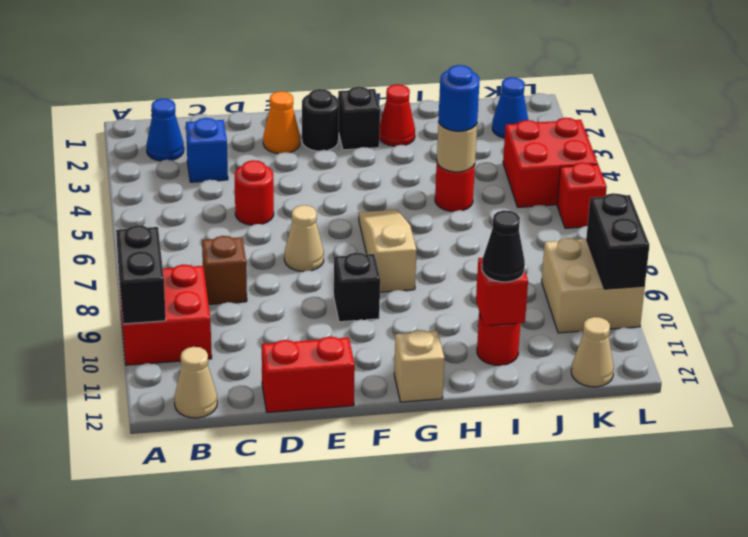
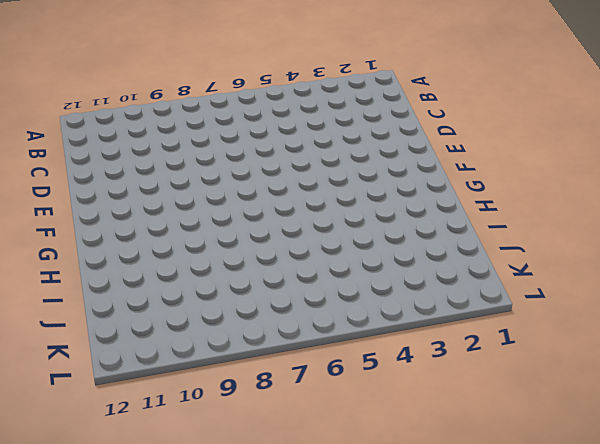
none -> red brick A9:B10 level 1
none -> blue cone B2 level 1
none -> tan cone B12 level 1

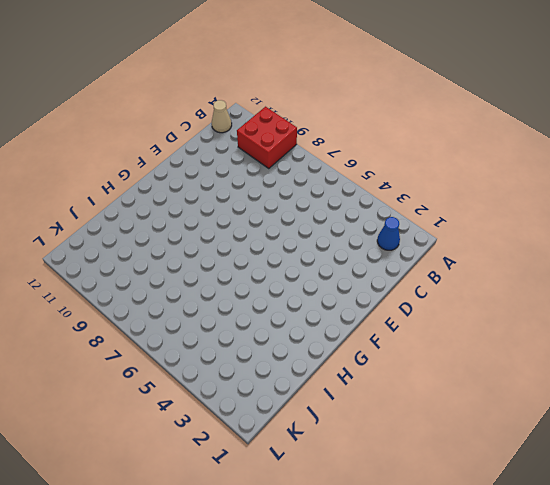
none -> blue brick C3 level 1
none -> brown brick C8 level 1
none -> red round brick D5 level 1

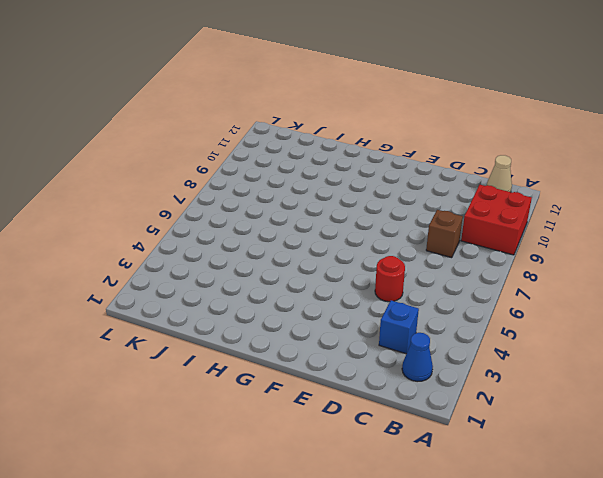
none -> red brick D12:E12 level 1
none -> orange cone E2 level 1
none -> tan cone E7 level 1

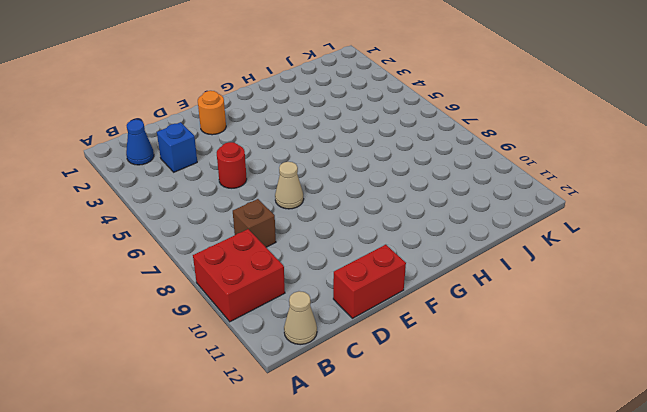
orange round brick E2 level 1 -> orange cone E2 level 1
none -> black round brick F2 level 1
none -> black brick F9 level 1
none -> black brick G2 level 1

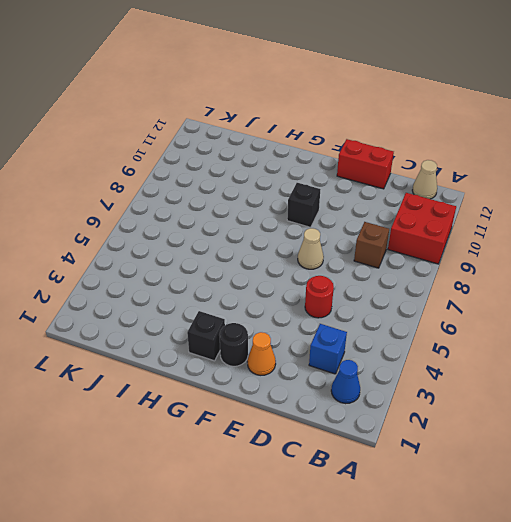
none -> tan slope G6:G8 level 1 top 8
none -> tan brick G12 level 1
none -> red cone H2 level 1

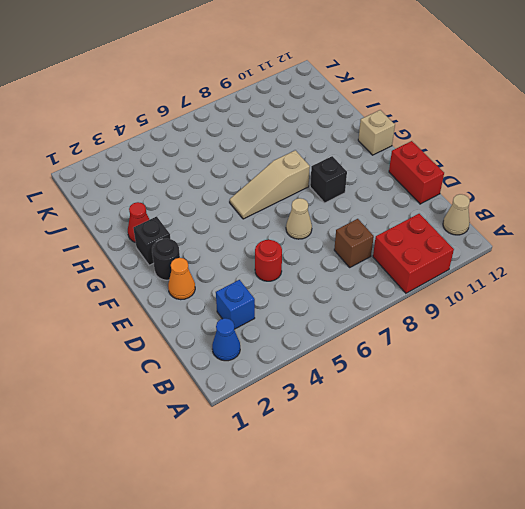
none -> red round brick I5 level 1
none -> red round brick I11 level 1
none -> blue cone K2 level 1

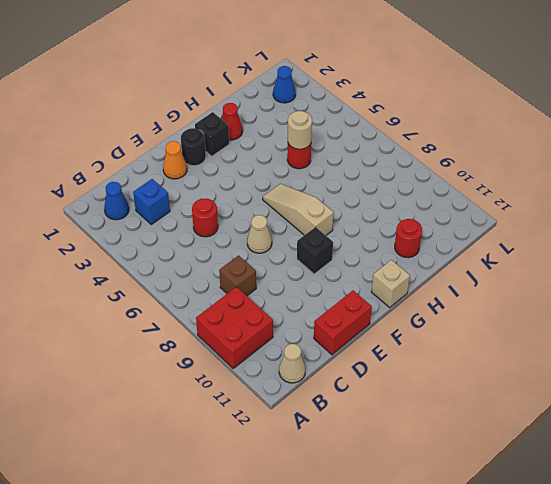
none -> red brick K4:L5 level 1
none -> tan brick K9:L10 level 1
none -> tan cone K12 level 1

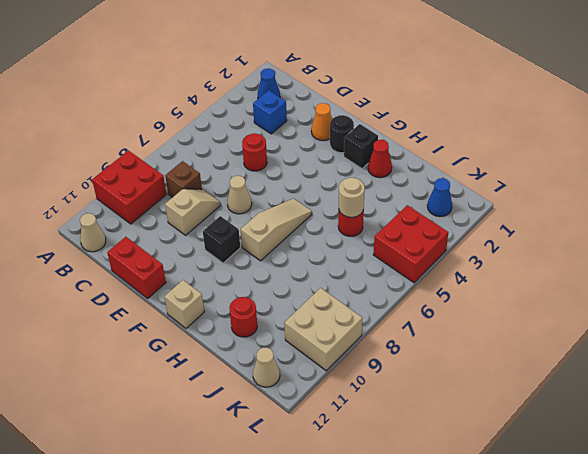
tan slope D8:D9 level 1 top 9 -> none
none -> red brick L6 level 1
none -> black brick A9:A10 level 2
none -> red brick I11 level 2

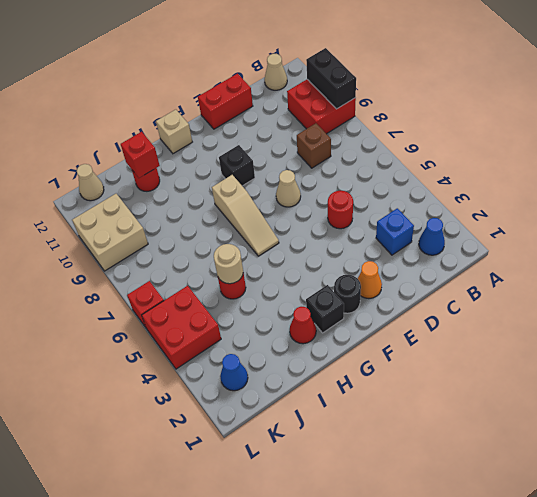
none -> black brick L9:L10 level 2
none -> blue round brick I5 level 3
none -> black cone I11 level 3

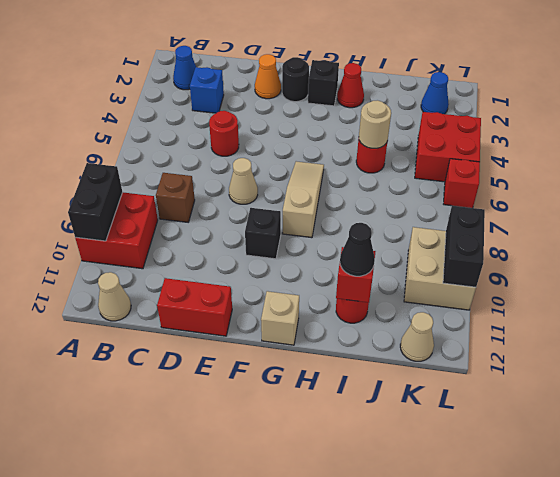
none -> blue round brick I5 level 3

